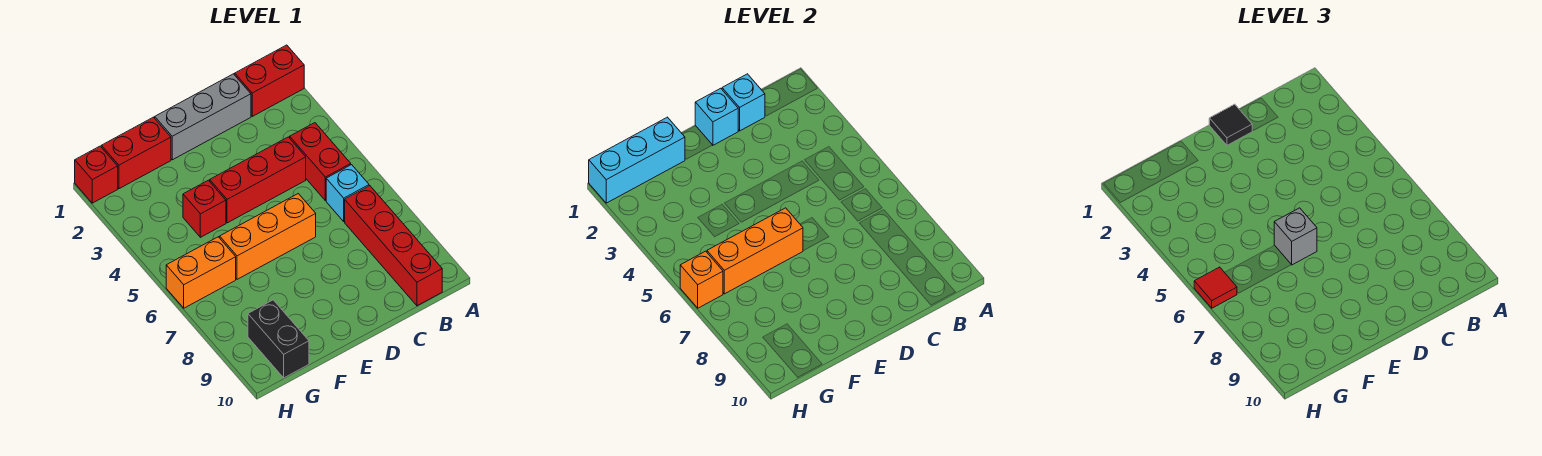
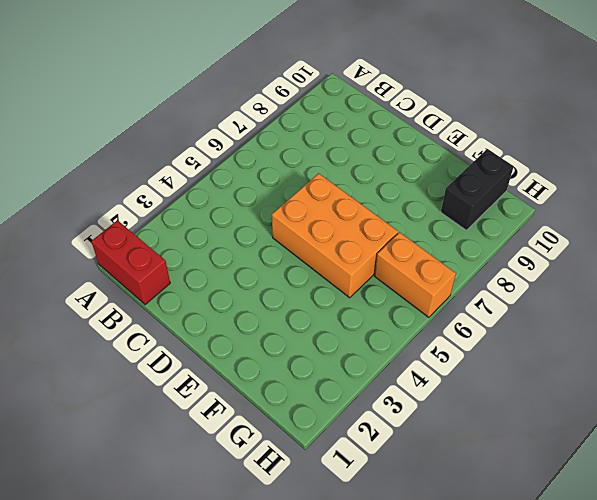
orange brick D5:F6 level 1 -> orange brick D6:F6 level 1
none -> red brick B4:B5 level 1
none -> cyan brick B6 level 1
none -> red brick B7:B10 level 1

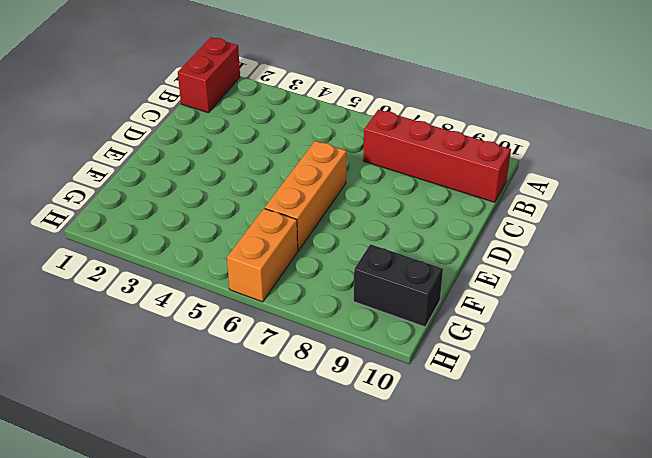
none -> red brick B4:B5 level 1
none -> cyan brick B6 level 1
none -> grey brick C1:E1 level 1

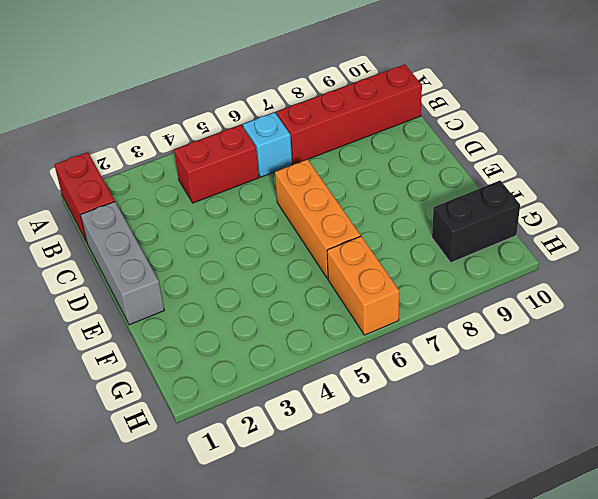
none -> red brick C4:E4 level 1
none -> red brick F1:G1 level 1
none -> red brick F4 level 1

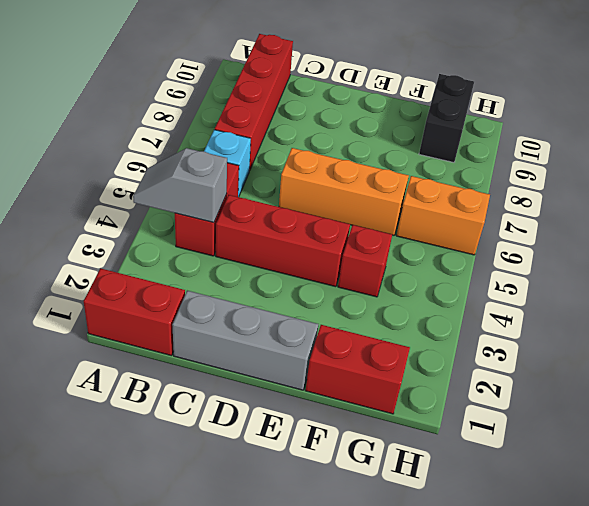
grey slope A4:B4 level 2 top B -> none
none -> red brick H1 level 1
none -> cyan brick C1 level 2
none -> cyan brick D1 level 2

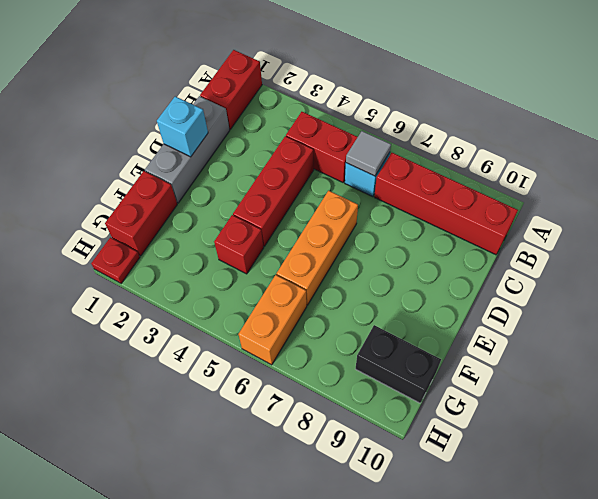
grey tile B6 level 2 -> none
red plate H1 level 1 -> red brick H1 level 1
none -> cyan brick C1 level 2
none -> orange brick E6:G6 level 2
none -> cyan brick F1:H1 level 2

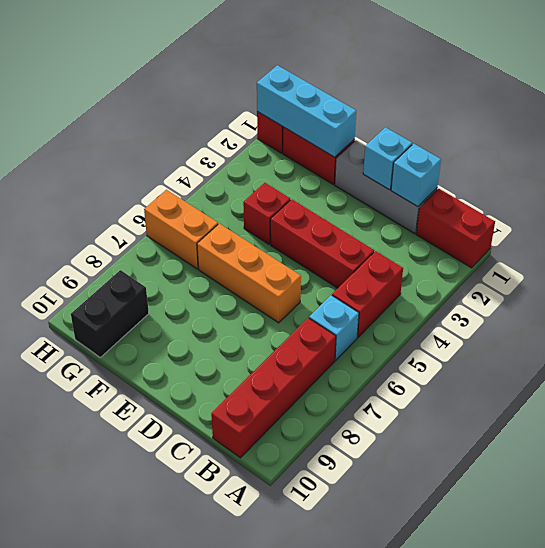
none -> orange brick E6:G6 level 2
none -> orange brick H6 level 2
none -> black tile D1 level 3

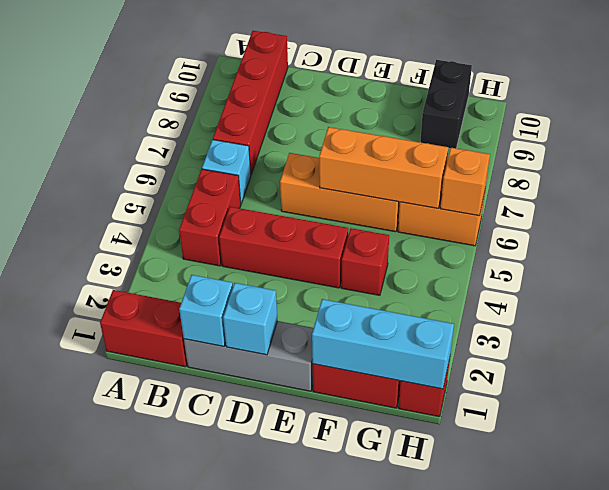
none -> black tile D1 level 3
none -> grey brick E6 level 3
none -> red tile H6 level 3

